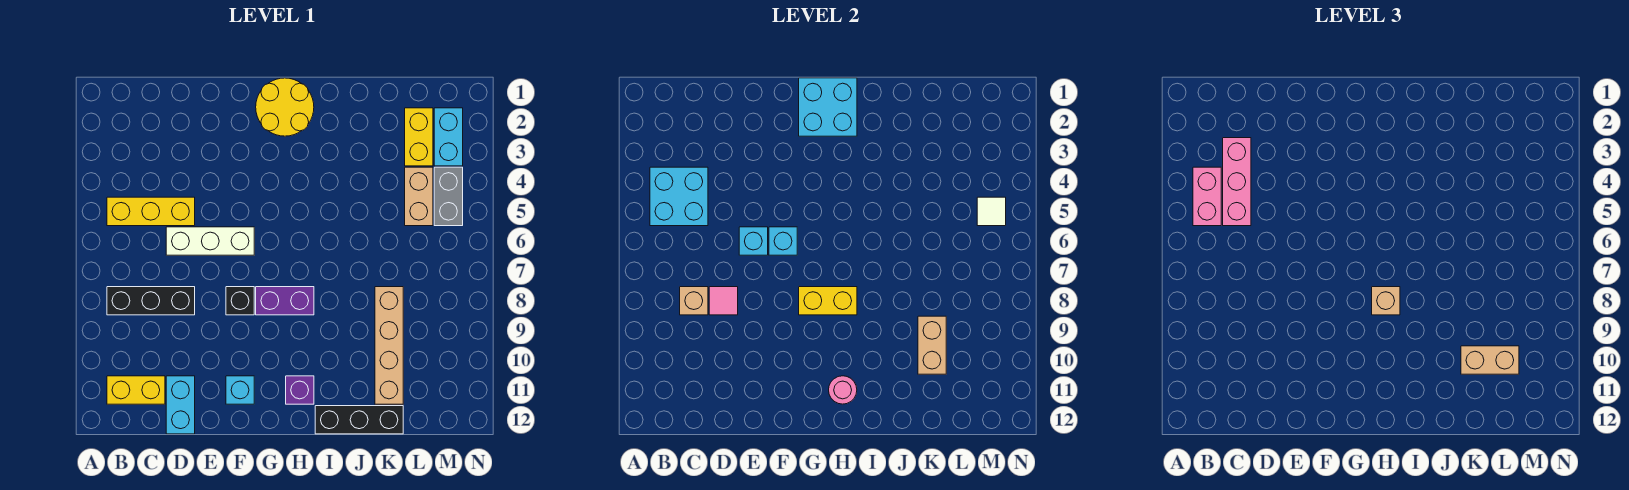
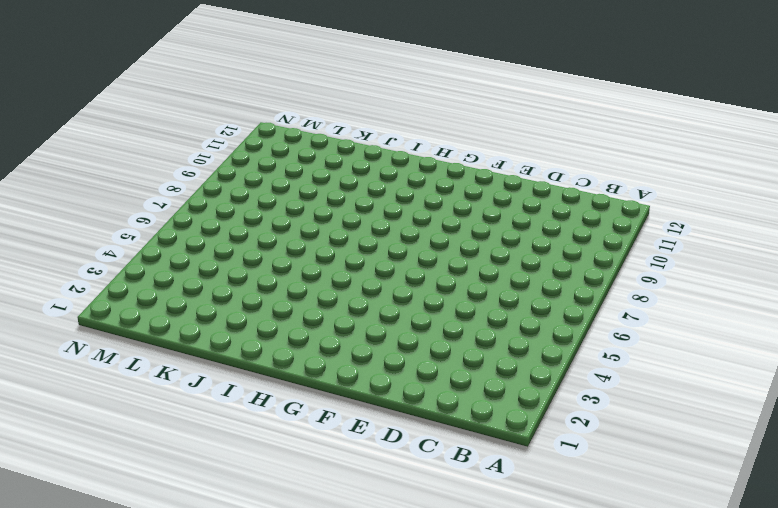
none -> yellow brick B5:D5 level 1
none -> black brick B8:D8 level 1
none -> yellow brick B11:C11 level 1
none -> white brick D6:F6 level 1

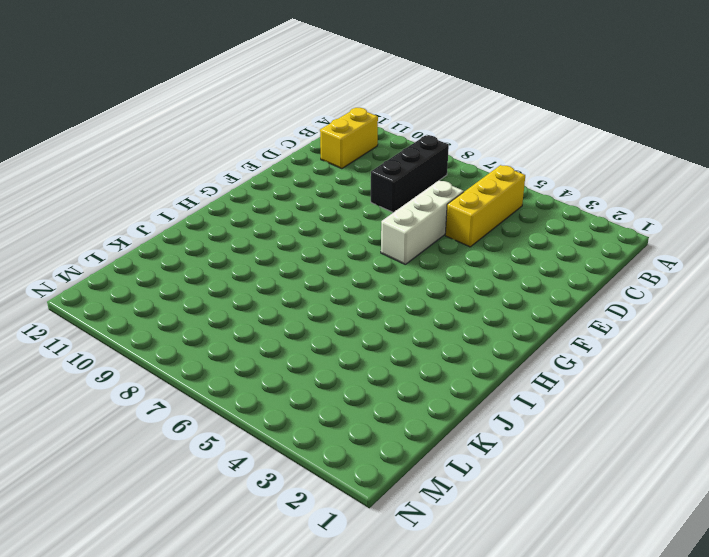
none -> cyan brick D11:D12 level 1
none -> black brick F8 level 1
none -> cyan brick F11 level 1
none -> yellow round brick G1:H2 level 1

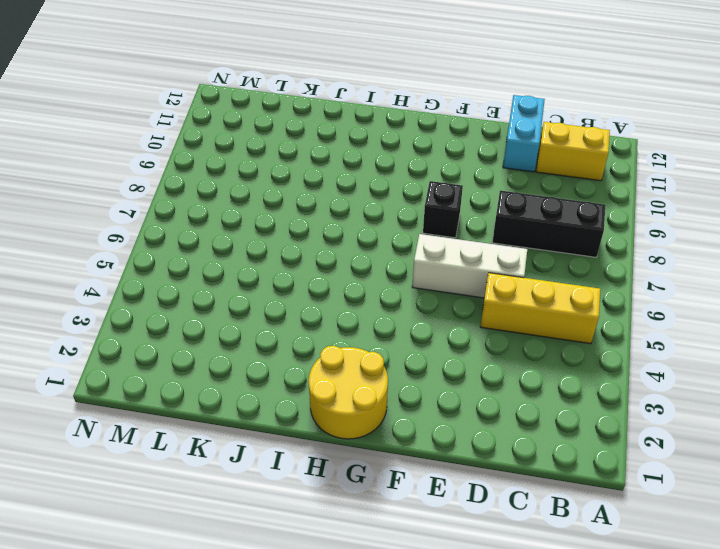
none -> cyan brick F11 level 1
none -> purple brick G8:H8 level 1
none -> purple brick H11 level 1
none -> black brick I12:K12 level 1

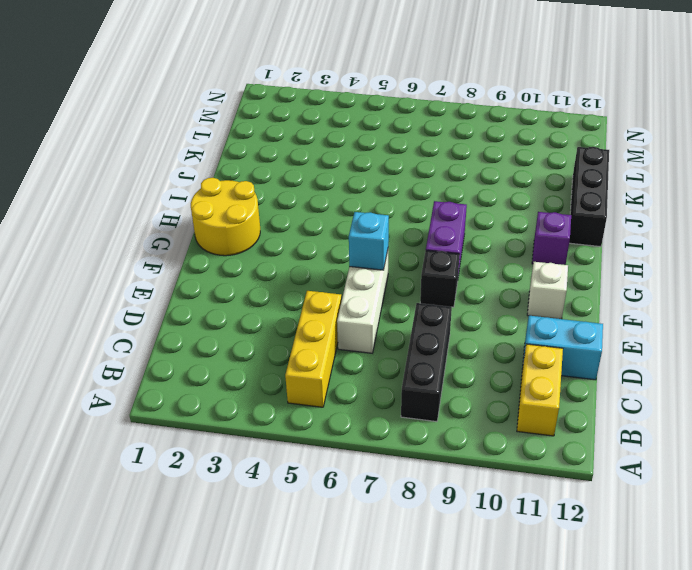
white brick F11 level 1 -> cyan brick F11 level 1
none -> tan brick K8:K11 level 1
none -> yellow brick L2:L3 level 1
none -> tan brick L4:L5 level 1
none -> cyan brick M2:M3 level 1

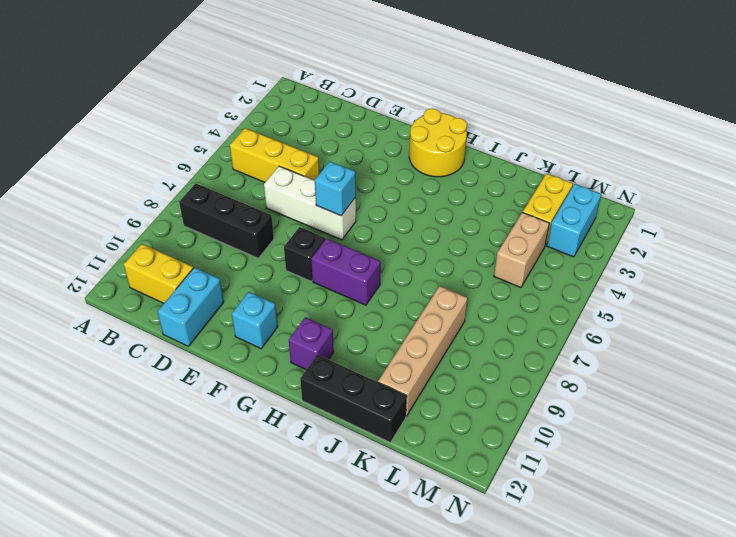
none -> grey brick M4:M5 level 1
none -> cyan brick B4:C5 level 2
none -> tan brick C8 level 2
none -> pink tile D8 level 2

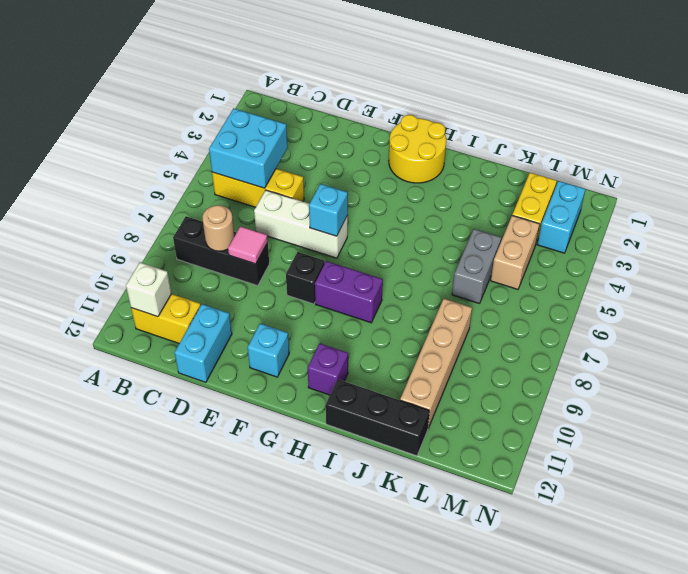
white brick B11 level 2 -> none
tan round brick C8 level 2 -> tan brick C8 level 2
grey brick K5:K6 level 1 -> grey brick M4:M5 level 1
none -> cyan brick E6 level 2
none -> cyan brick G1:H2 level 2
none -> yellow brick G8:H8 level 2
none -> pink round brick H11 level 2

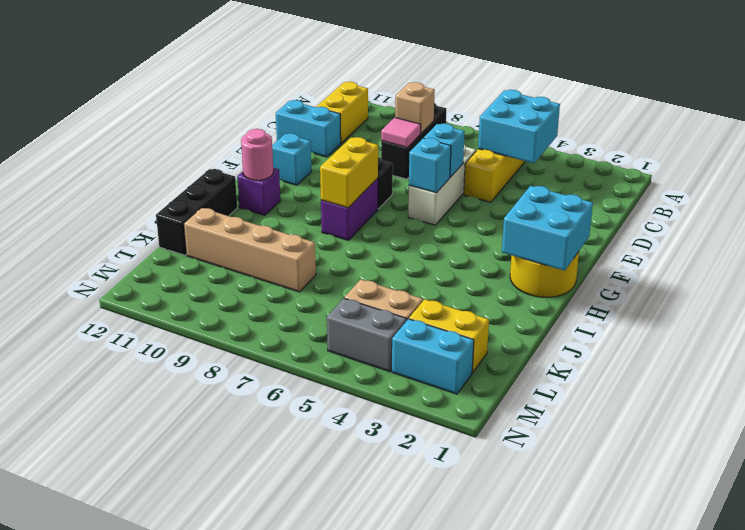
none -> tan brick K9:K10 level 2
none -> white tile M5 level 2
none -> pink brick B4:B5 level 3
none -> pink brick C3:C5 level 3

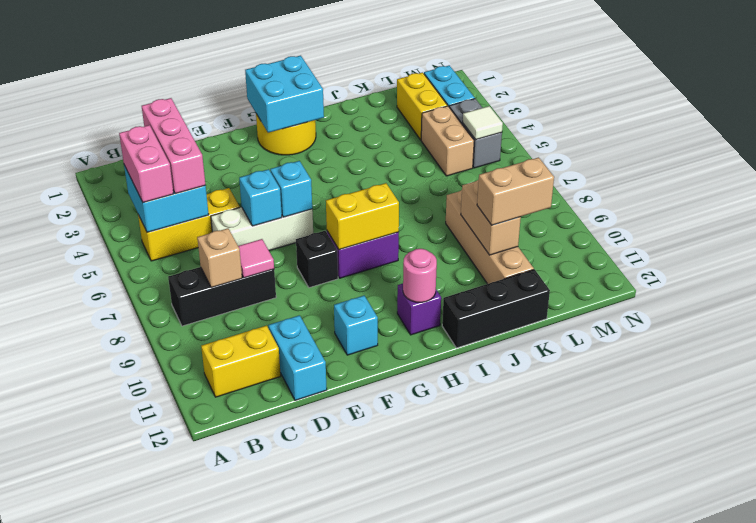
none -> tan brick H8 level 3

